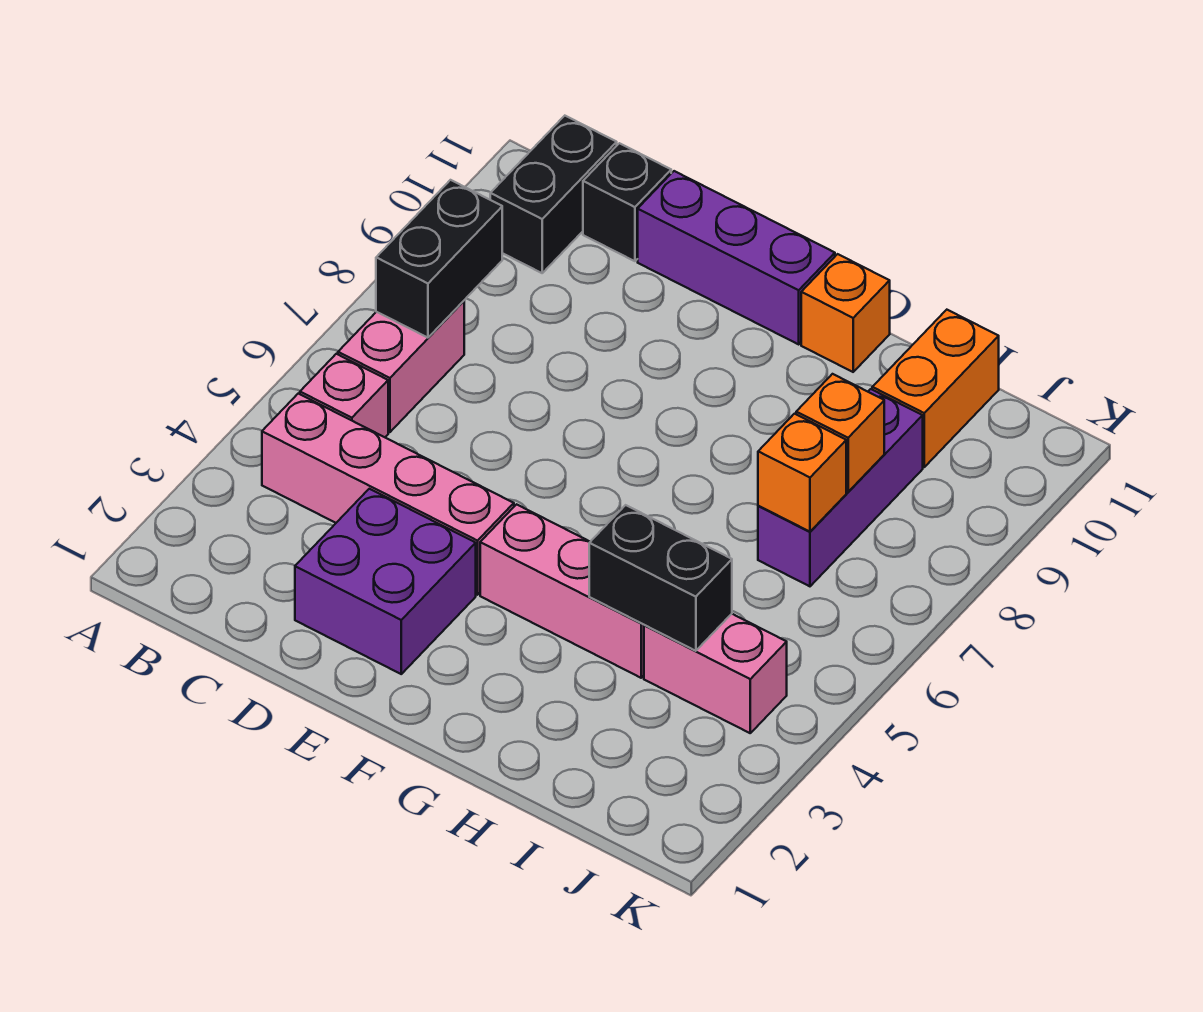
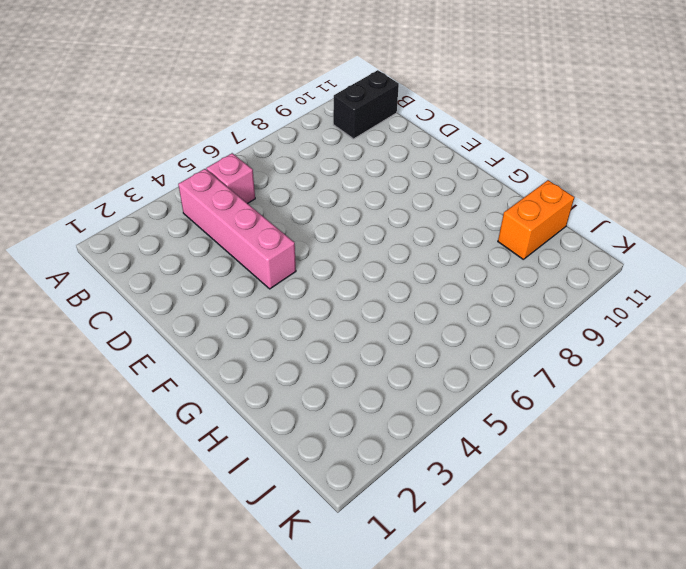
none -> pink brick B6:B7 level 1
none -> black brick C11 level 1
none -> purple brick D2:E3 level 1

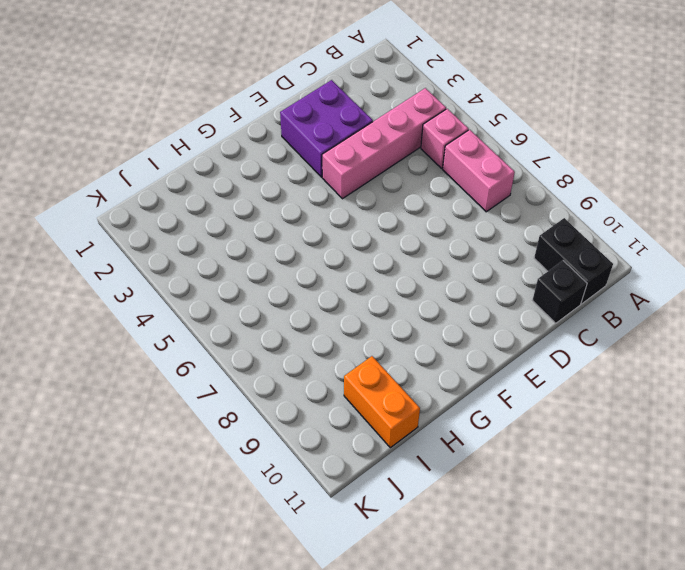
none -> purple brick D11:F11 level 1
none -> pink brick F4:H4 level 1
none -> orange brick G11 level 1

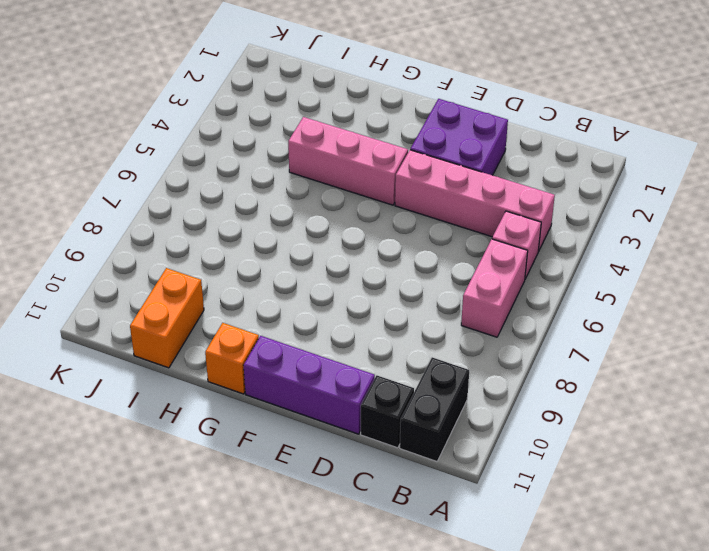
none -> pink brick I4:J4 level 1
none -> purple brick I7:I9 level 1
none -> black brick B7:B8 level 2

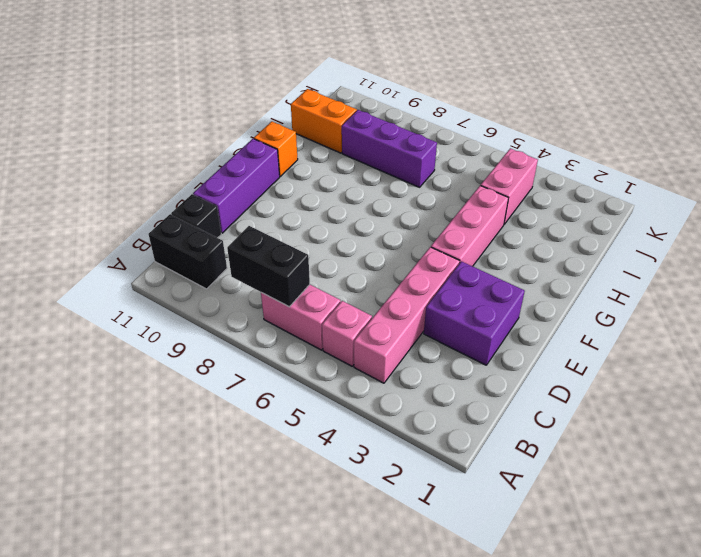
none -> black brick H4:I4 level 2
none -> orange brick I7 level 2
none -> orange brick I8 level 2

